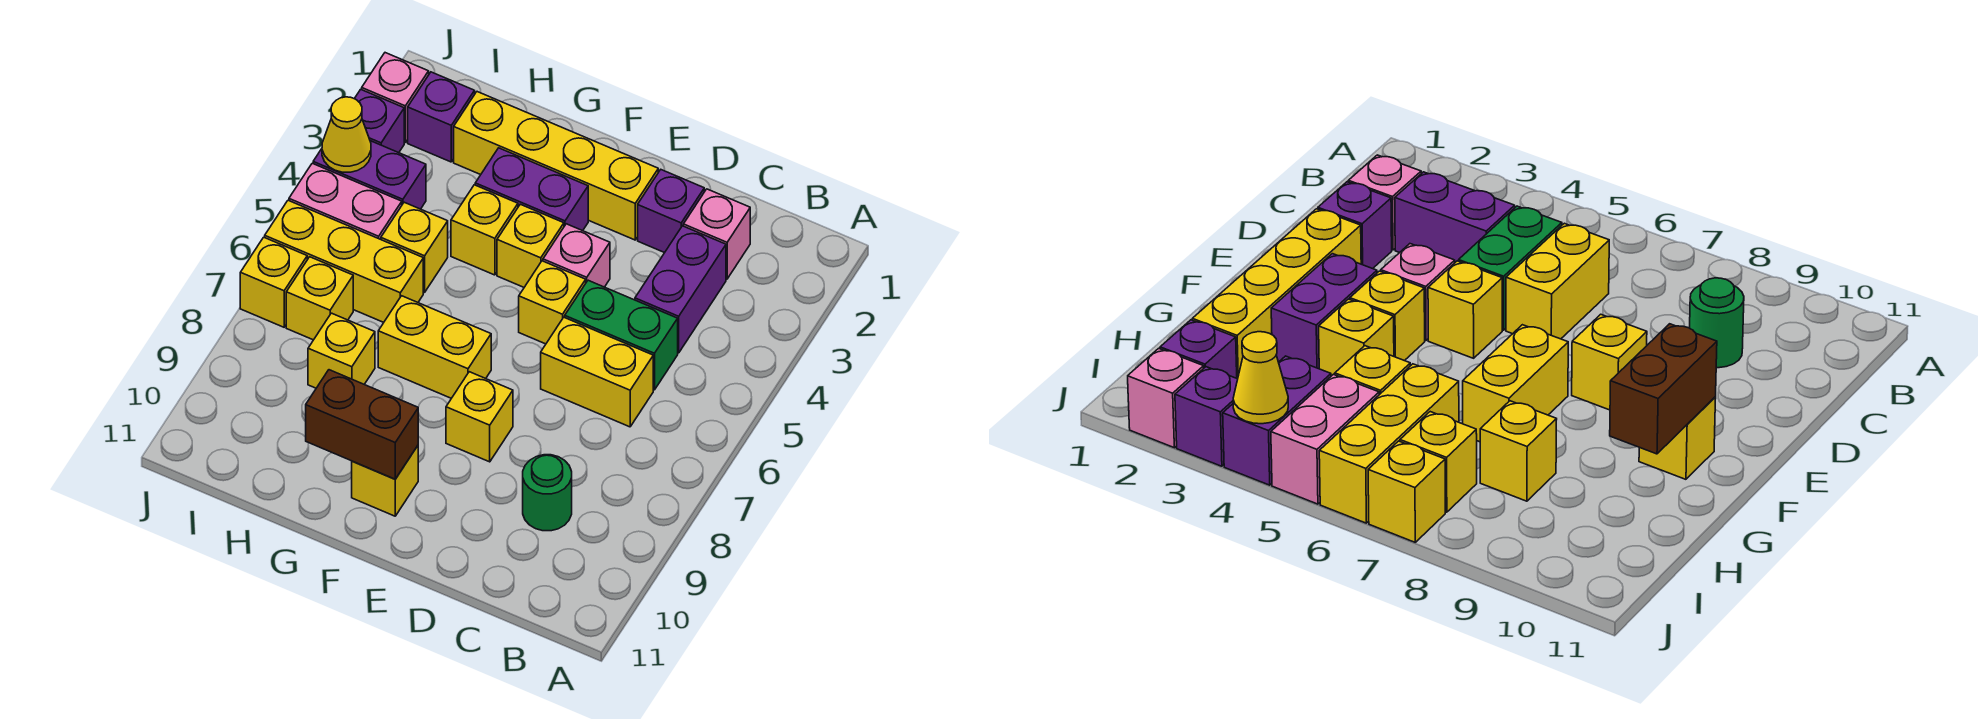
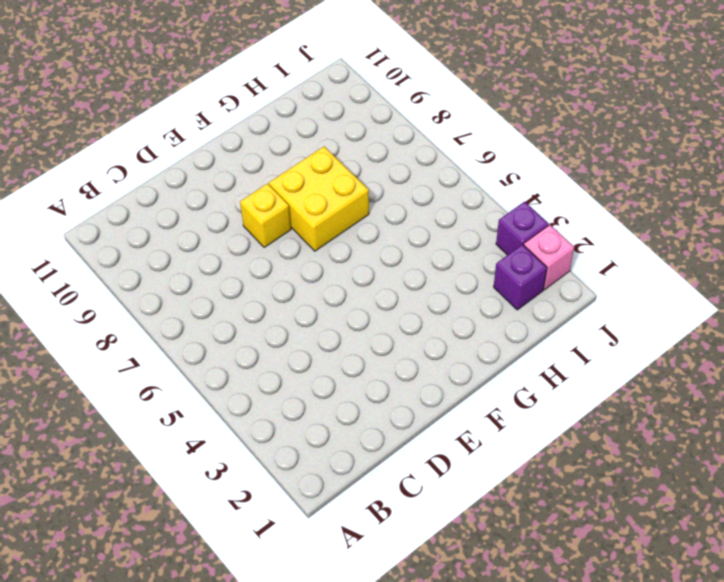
yellow brick F7:G8 level 1 -> yellow brick F7:G7 level 1
none -> pink brick C2 level 1
none -> purple brick C3:C4 level 1
none -> green brick C5:D5 level 1

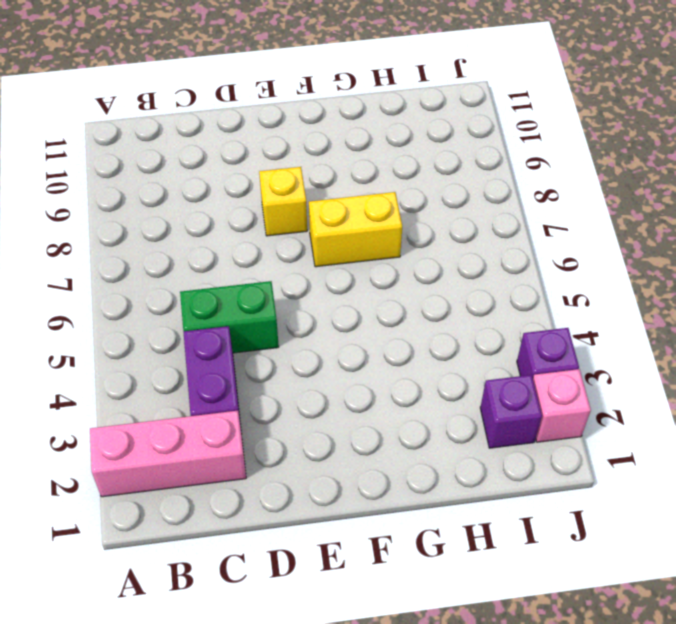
pink brick A2:C2 level 1 -> pink brick C2 level 1
none -> yellow brick C6:D6 level 1
none -> green round brick C9 level 1
none -> purple brick D2 level 1

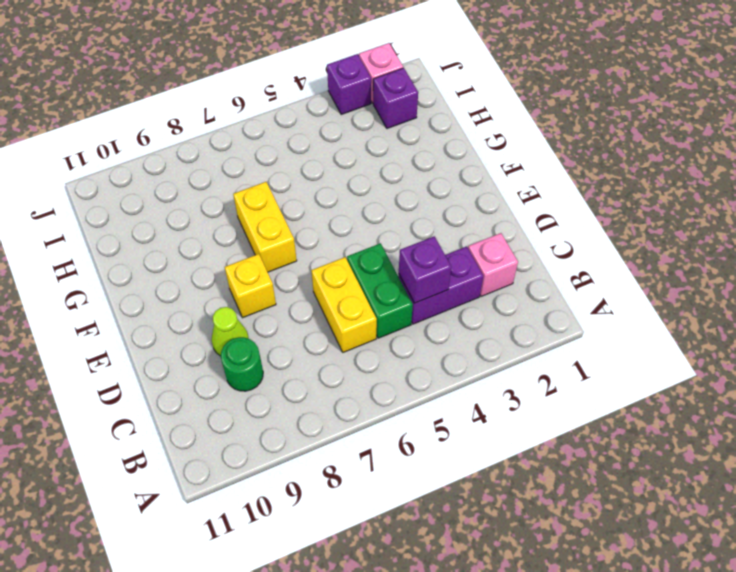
purple brick C4 level 2 -> purple brick D2 level 1
lime cone D9 level 1 -> none
none -> yellow brick E2:H2 level 1
none -> pink brick E4 level 1
none -> yellow brick E5 level 1

